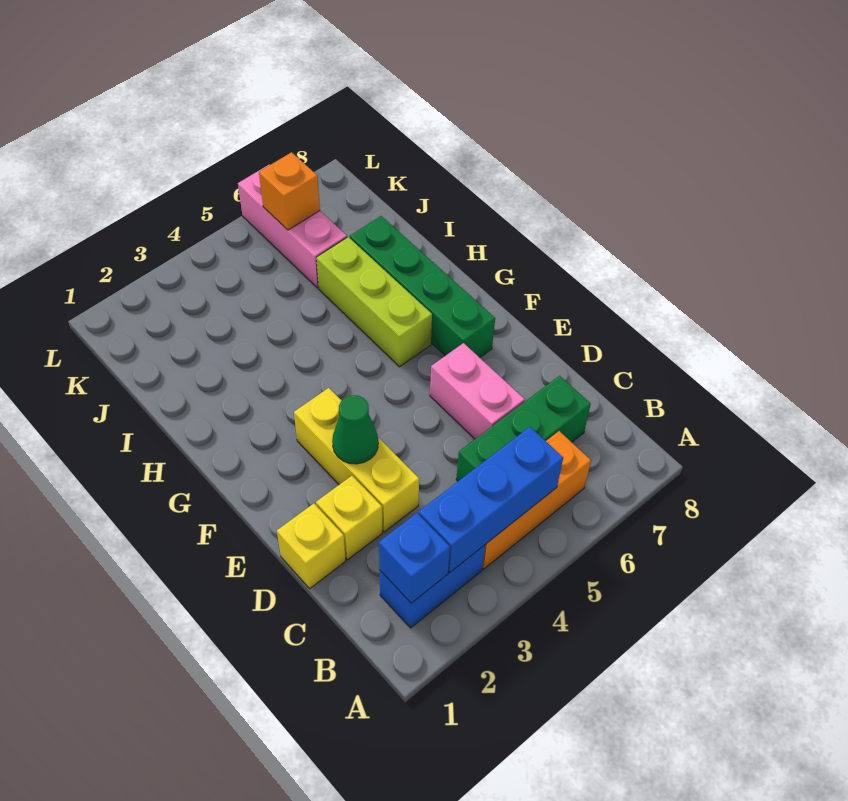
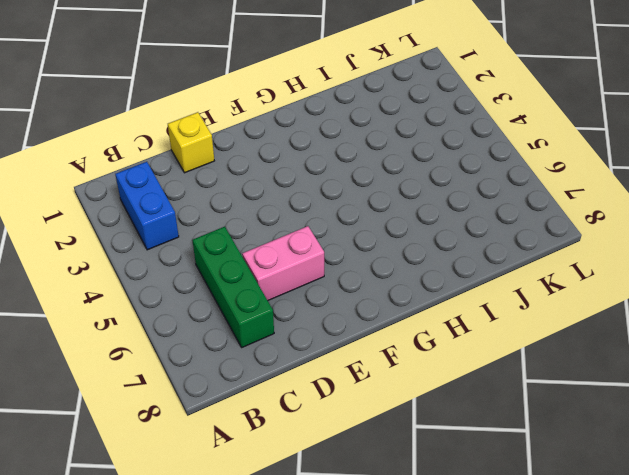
none -> orange brick B4:B6 level 1
none -> yellow brick D2 level 1
none -> yellow brick D3:F3 level 1

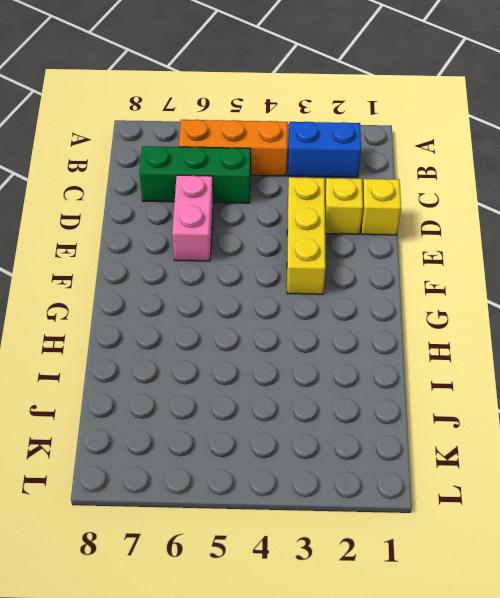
none -> green brick F7:I7 level 1
none -> lime brick G6:I6 level 1
none -> pink brick J6:L6 level 1

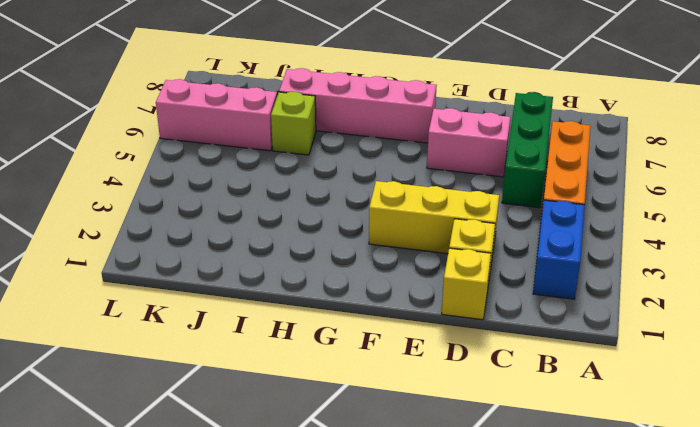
pink brick F7:I7 level 1 -> green brick F7:I7 level 1
lime brick I6 level 1 -> lime brick G6:I6 level 1
none -> blue brick B2 level 2
none -> blue brick B3:B5 level 2
none -> green cone E3 level 2

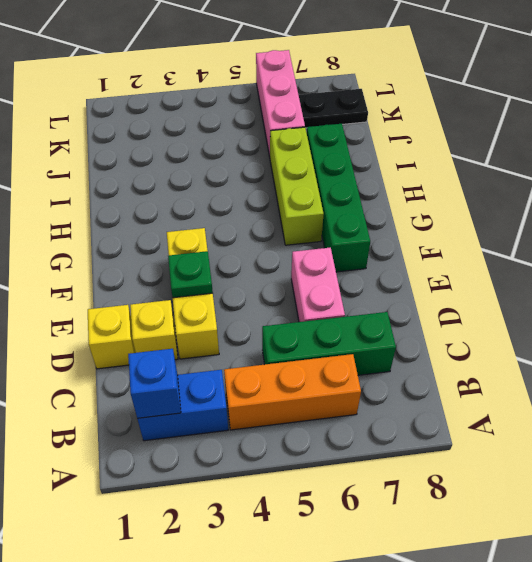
green plate E3 level 2 -> green cone E3 level 2
black plate K7:K8 level 1 -> none
none -> blue brick B3:B5 level 2
none -> orange brick K6 level 2

